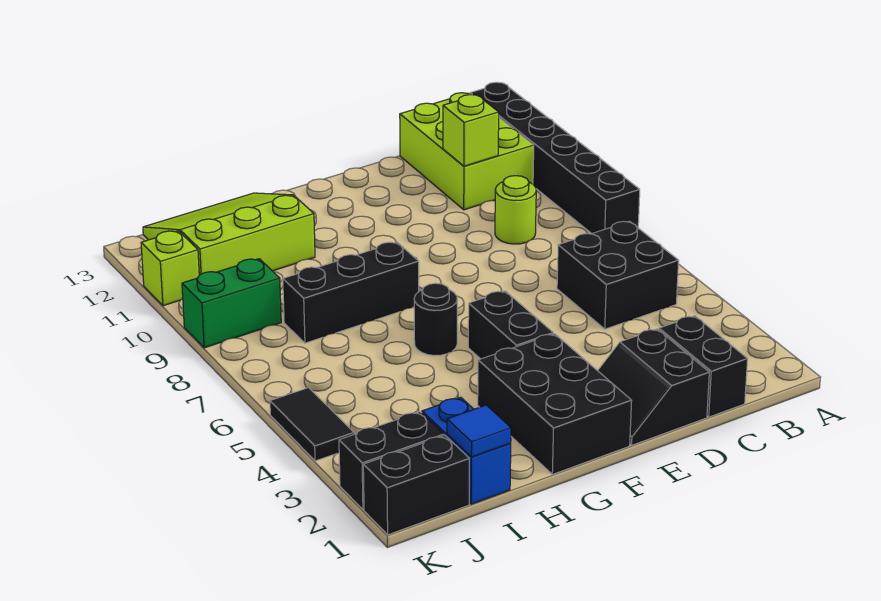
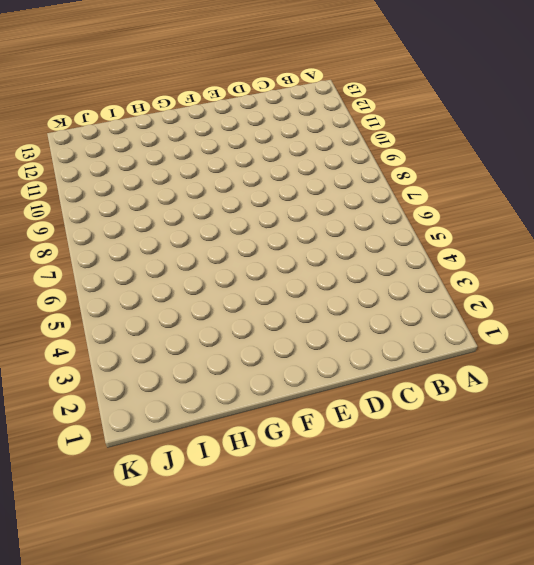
none -> black brick A8:A13 level 1
none -> black brick B5:C6 level 1
none -> lime brick B11:C13 level 1

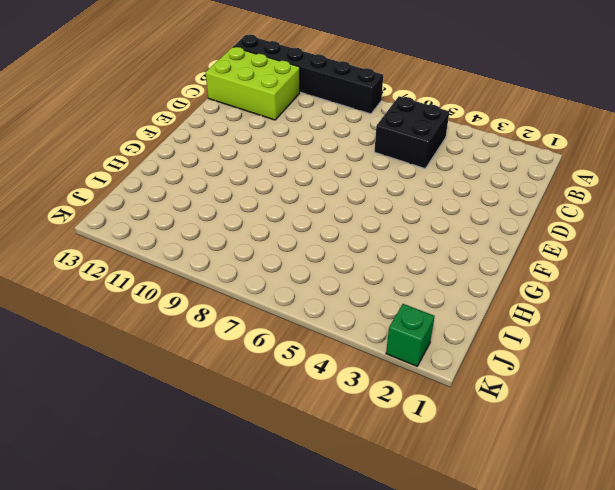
green brick K2 level 1 -> black brick J2:K2 level 1
none -> black brick C1:C2 level 1
none -> lime round brick C9 level 1
none -> black slope D1:E2 level 1 top D

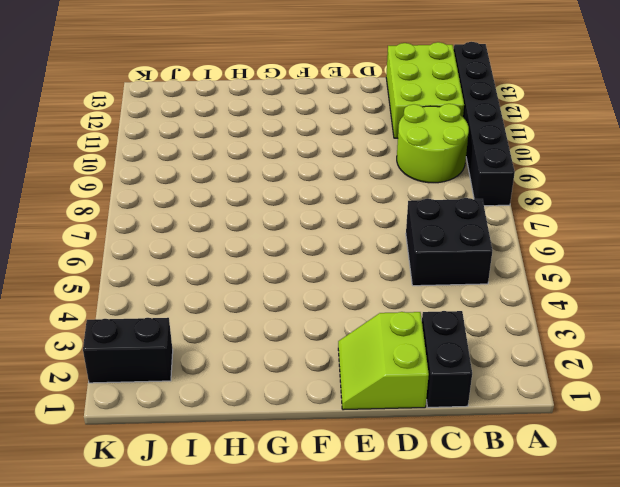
lime round brick B9:C10 level 1 -> lime round brick C9 level 1
lime slope D1:E2 level 1 top D -> black slope D1:E2 level 1 top D
none -> black brick F1:G3 level 1
none -> black brick F4:F5 level 1
none -> black round brick G6 level 1

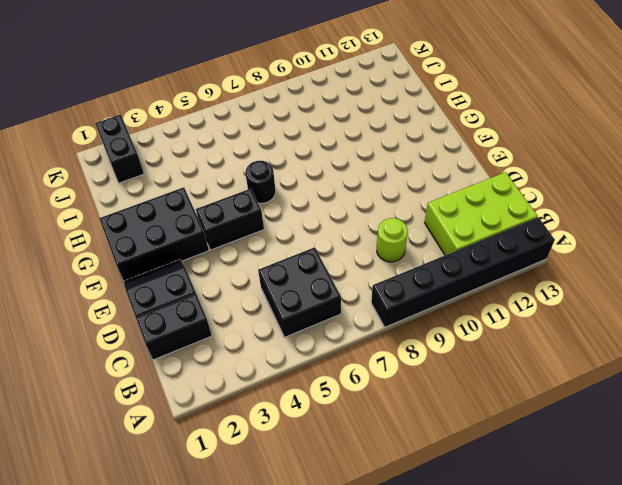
none -> black brick G8:I8 level 1
none -> lime slope H11:J13 level 1 top 11
none -> blue brick I1:I2 level 1

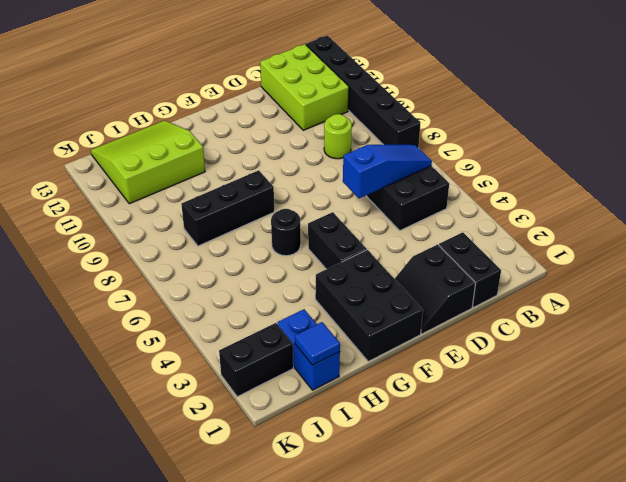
blue slope B6:D6 level 2 top D -> none
none -> black brick J1:K1 level 1
none -> green brick J9:K9 level 1
none -> black tile K4:K5 level 1

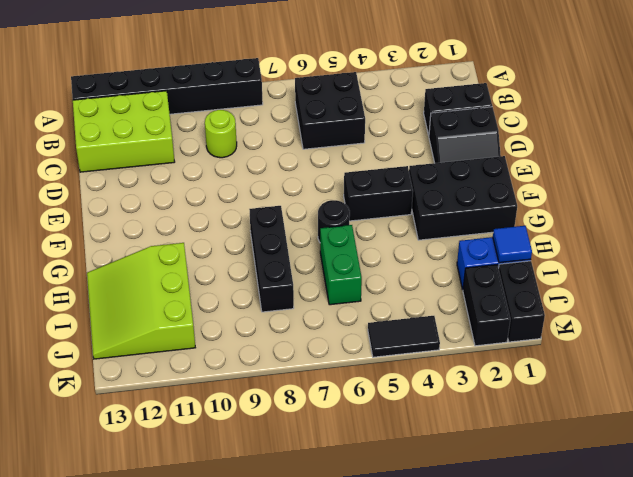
green brick H6:I6 level 1 -> green brick J9:K9 level 1
none -> lime brick K11 level 1
none -> lime brick C11 level 2

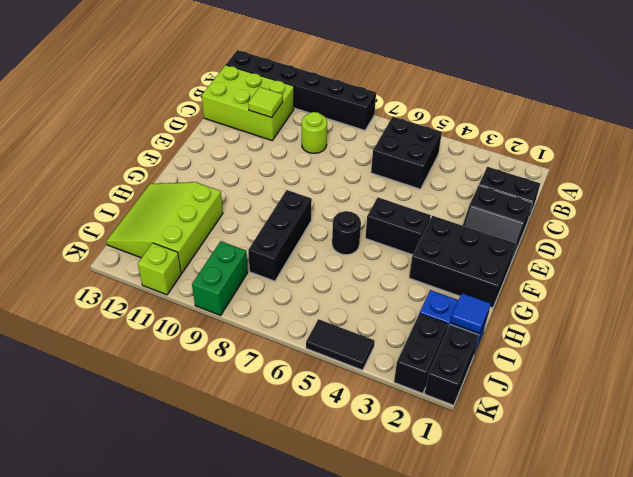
lime tile C11 level 2 -> lime brick C11 level 2

